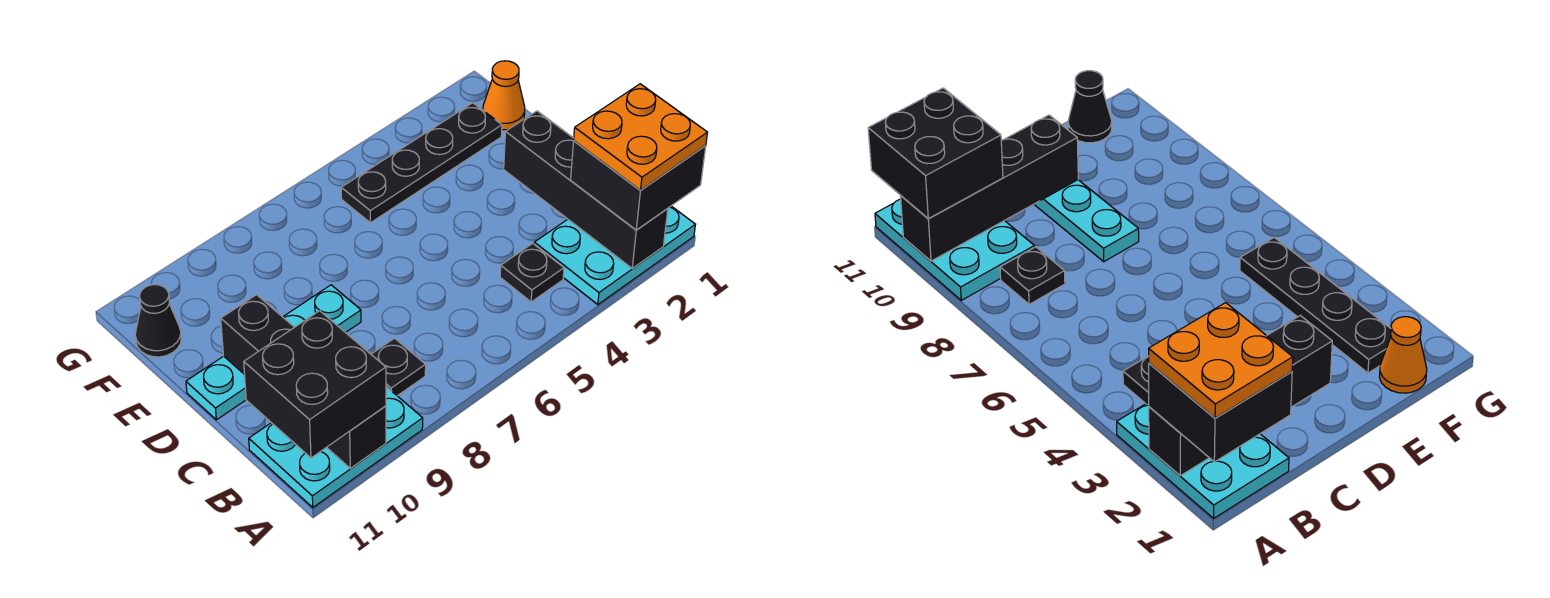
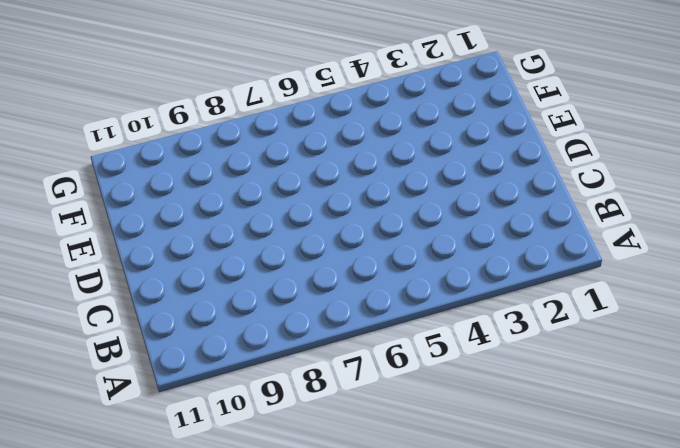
none -> cyan plate A1:B3 level 1
none -> cyan plate A9:B11 level 1
none -> black plate B4 level 1

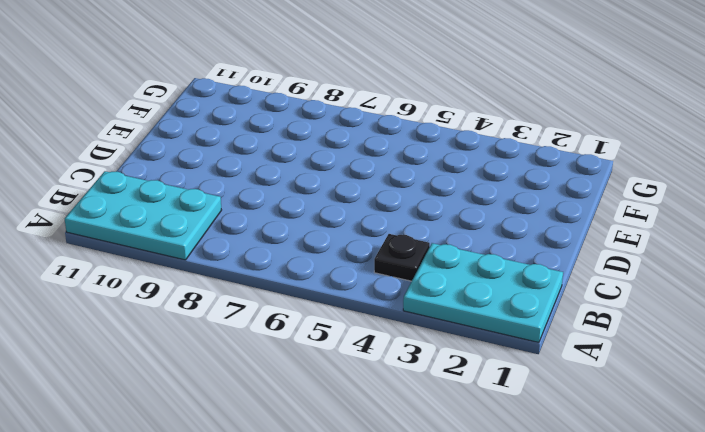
none -> black plate B8 level 1
none -> cyan plate D8:D11 level 1
none -> orange cone F1 level 1

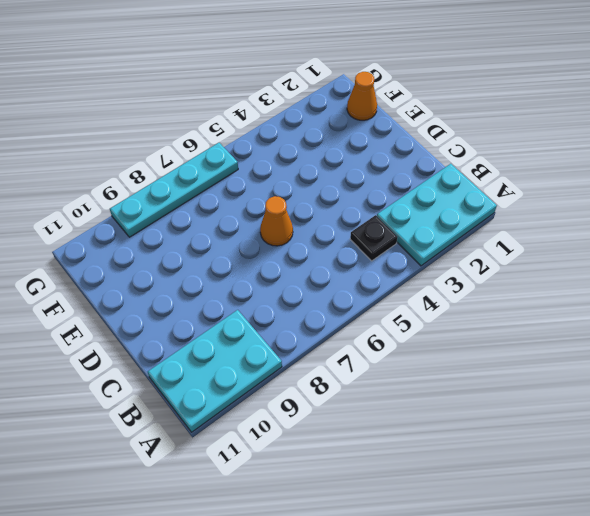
orange cone D6 level 1 -> none
cyan plate G6:G9 level 1 -> cyan plate D8:D11 level 1
none -> black plate B8 level 1
none -> black plate F2:F5 level 1
none -> black cone F11 level 1

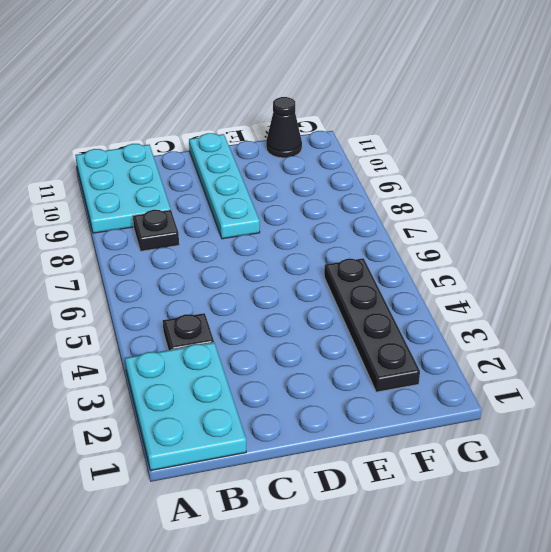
none -> orange cone F1 level 1
none -> black brick A2:D2 level 2
none -> black brick A10:D10 level 2

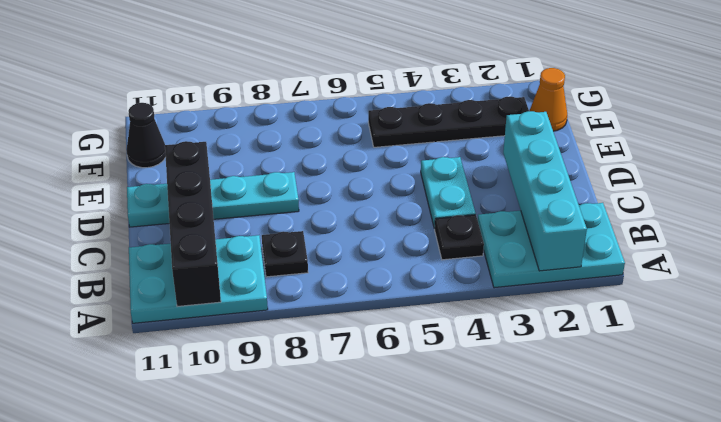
cyan brick A2:D2 level 2 -> black brick A2:D2 level 2
cyan plate C4:D4 level 1 -> none
none -> black brick A1:B2 level 3
none -> black brick A10:B11 level 3
none -> orange plate A1:B2 level 4

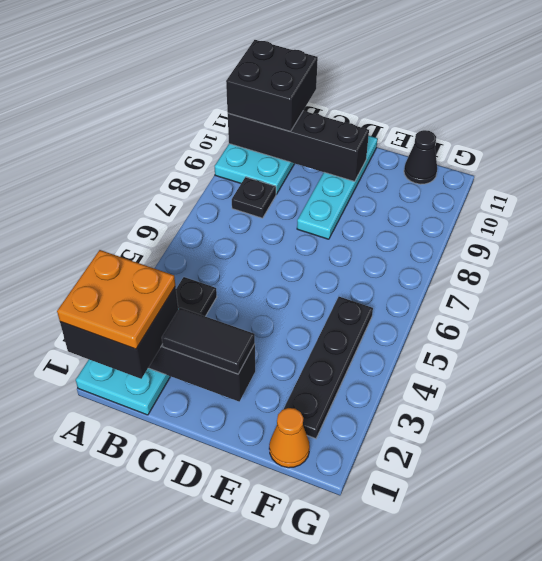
black tile C2:D2 level 3 -> none

